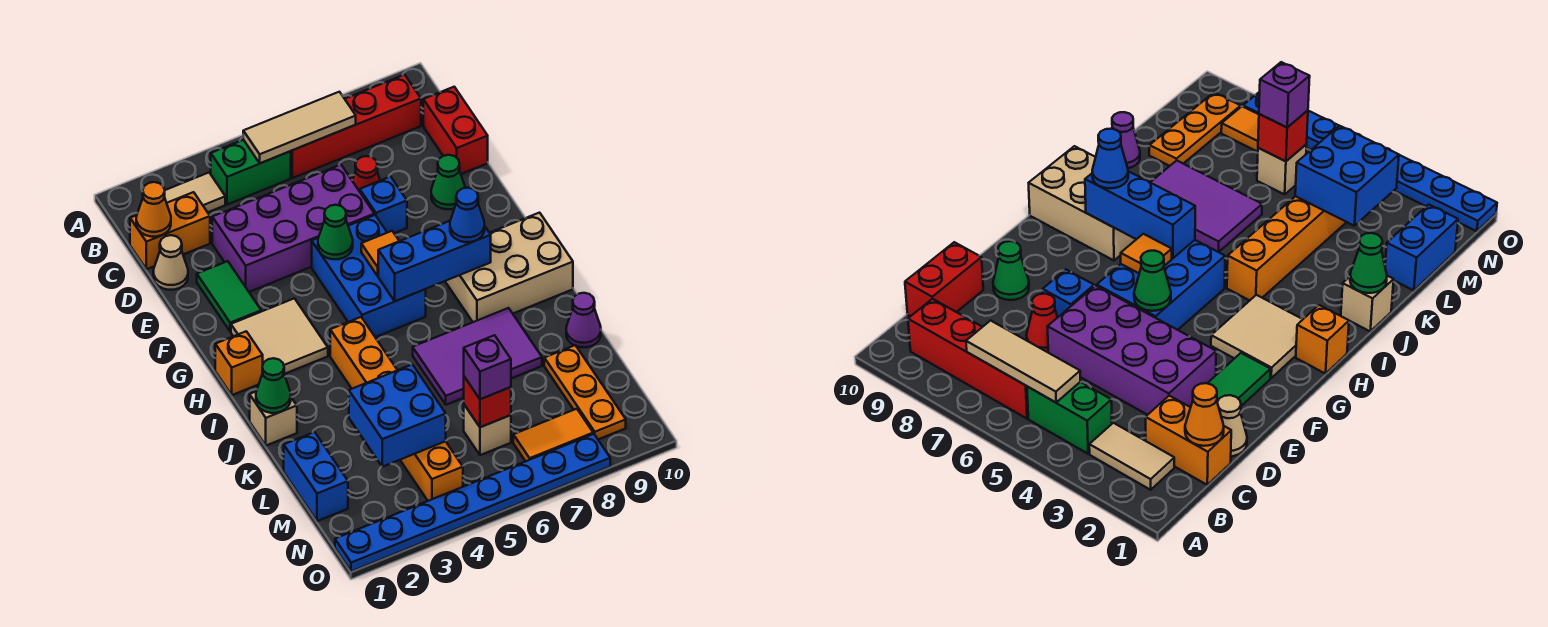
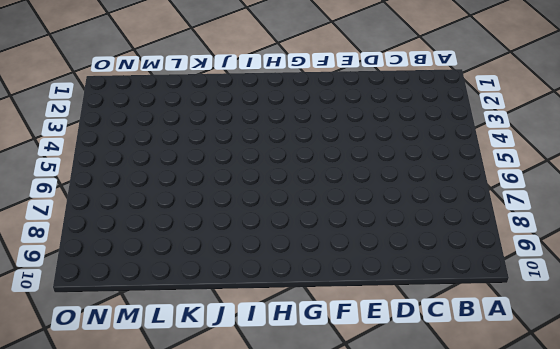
none -> tan tile B2:B3 level 1
none -> green brick B4:B5 level 1
none -> red brick B6:B9 level 1
none -> orange brick C1:C2 level 1

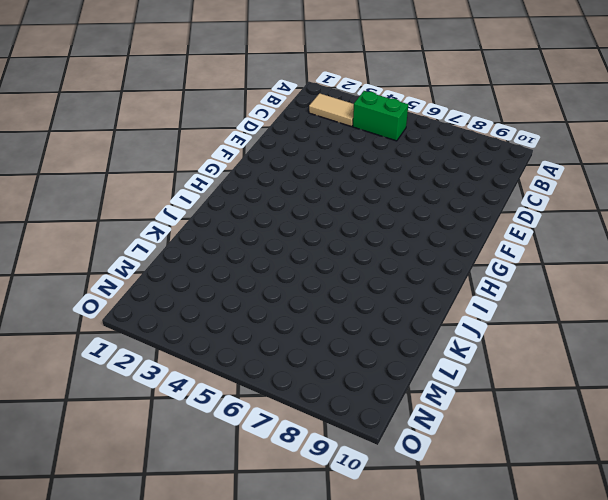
none -> red brick B6:B9 level 1
none -> orange brick C1:C2 level 1
none -> red brick C10:D10 level 1
none -> tan cone D1 level 1

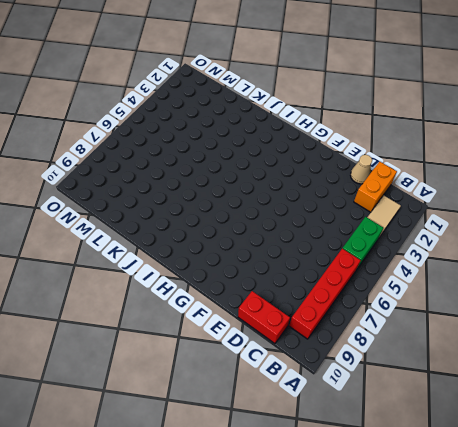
none -> purple brick D3:E6 level 1
none -> red cone D7 level 1
none -> green tile E2:F2 level 1
none -> blue brick E7 level 1

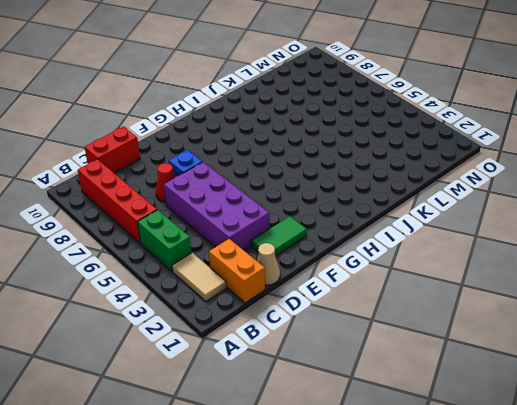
none -> green cone E9 level 1
none -> blue brick F5:H6 level 1
none -> tan tile G2:H3 level 1
none -> orange brick H1 level 1

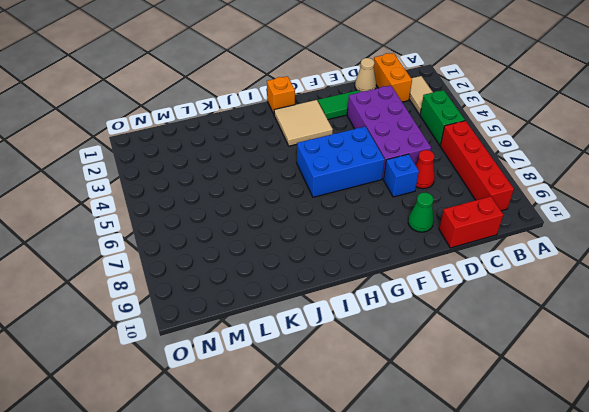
none -> tan brick H8:I10 level 1
none -> orange brick I4:N4 level 1
none -> tan brick J1 level 1
none -> purple tile J6:K8 level 1

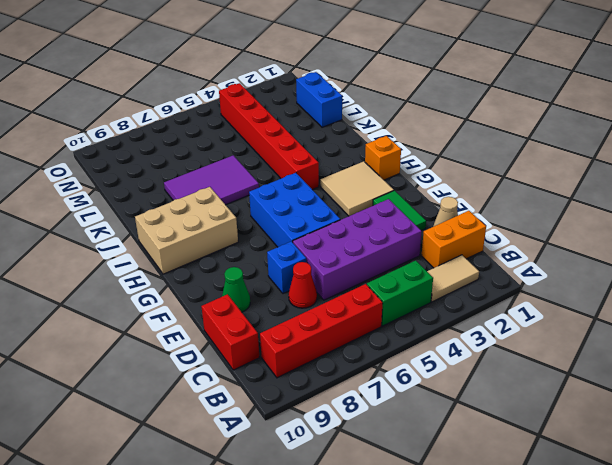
red brick I4:N4 level 1 -> orange brick I4:N4 level 1
none -> tan brick J1 level 1
none -> purple cone K10 level 1
none -> orange plate L9:N9 level 1
none -> tan brick M6 level 1

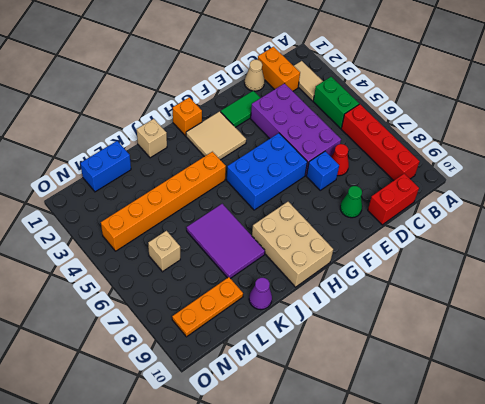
none -> orange tile N7:N8 level 1
none -> blue plate O1:O8 level 1
none -> tan tile B5:B7 level 2
none -> orange cone C1 level 2

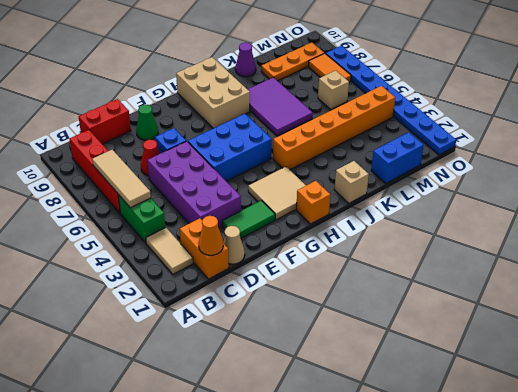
none -> green cone F5 level 2
none -> orange tile G6 level 2
none -> blue brick H6:H8 level 2
none -> green cone J1 level 2

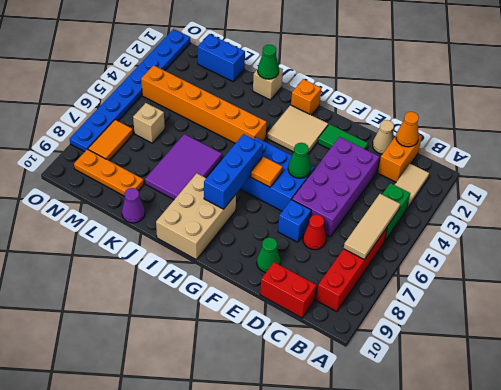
none -> blue brick L3:M4 level 2
none -> red brick M6 level 2
none -> blue cone H8 level 3
none -> purple brick M6 level 3

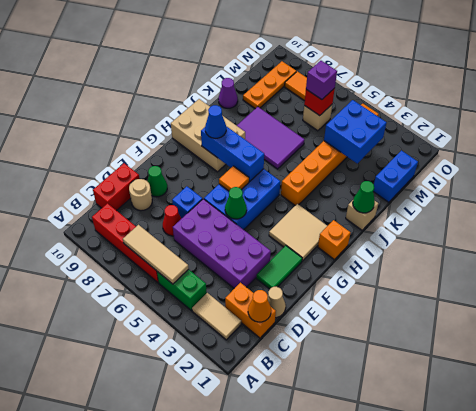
tan round brick D9 level 1 -> none
none -> blue plate O1:O8 level 1

